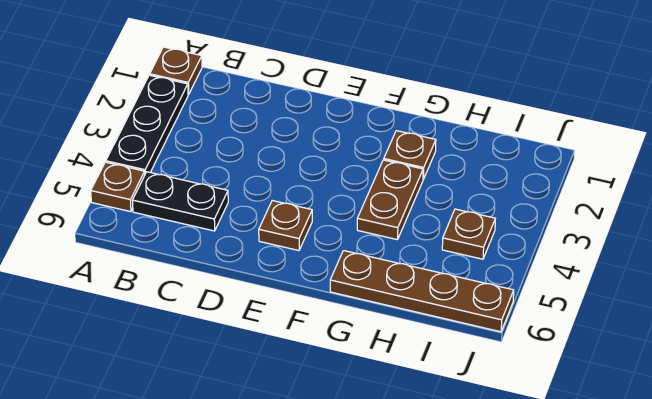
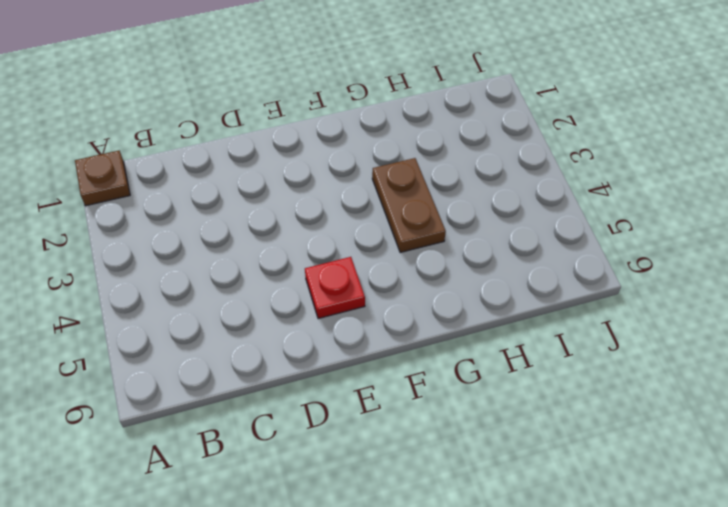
red plate E5 level 1 -> brown plate E5 level 1
none -> black plate A2:A4 level 1
none -> brown plate A5 level 1

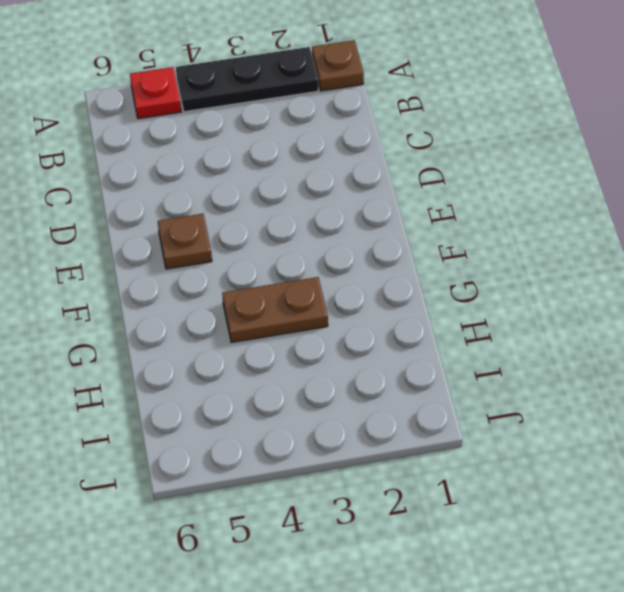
red plate A5 level 1 -> brown plate A5 level 1
none -> black plate B5:C5 level 1
none -> brown plate G2 level 1

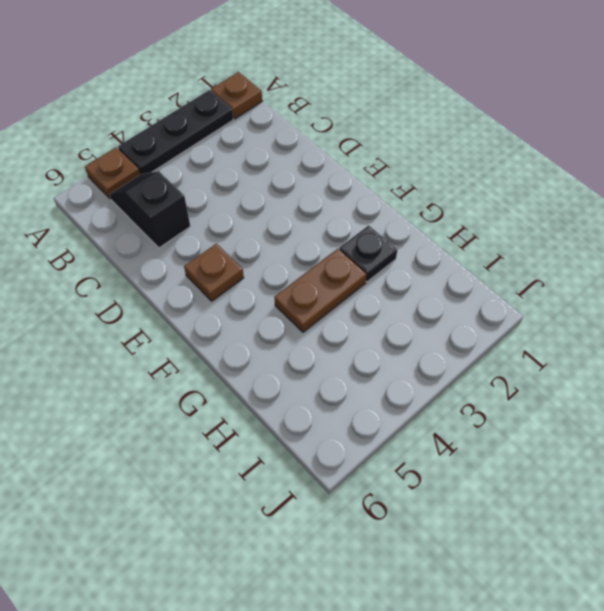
black slope B5:C5 level 1 top C -> black plate B5:C5 level 1
black plate G2 level 1 -> brown plate G2 level 1
none -> brown plate G6:J6 level 1
none -> brown plate I4 level 1

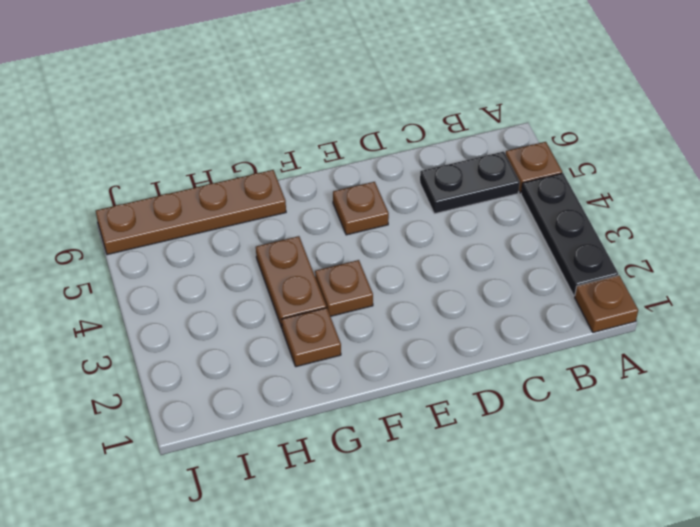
brown plate F3 level 1 -> brown plate I4 level 1

